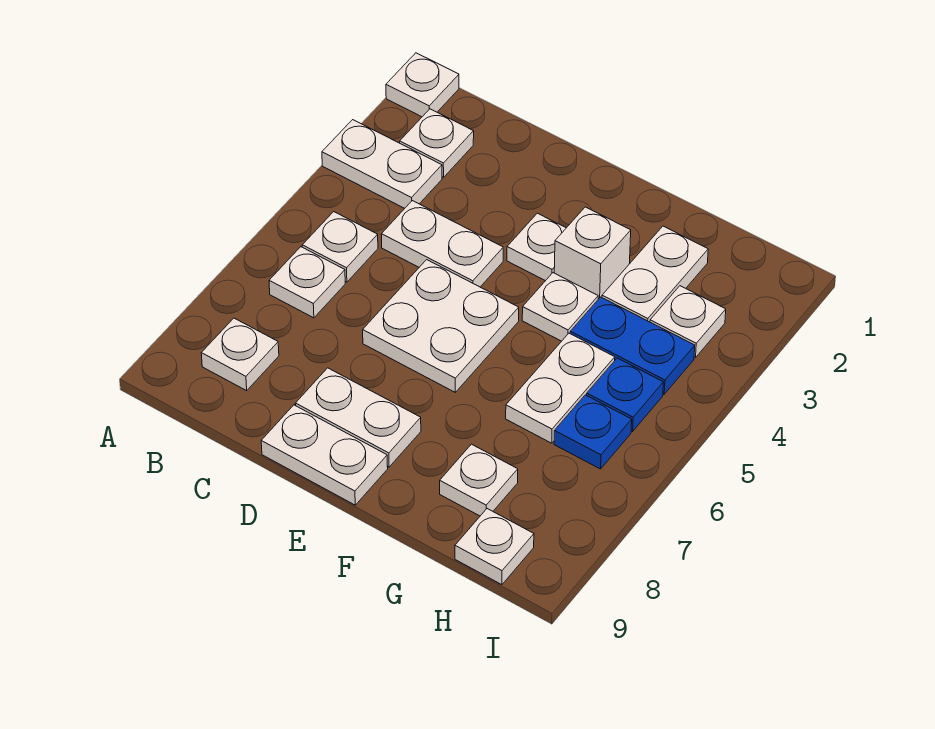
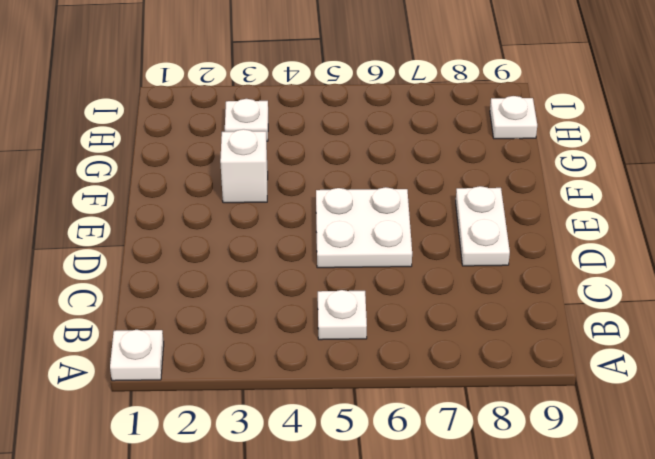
none -> white plate A3:B3 level 1
none -> white plate B2 level 1
none -> white plate B6 level 1

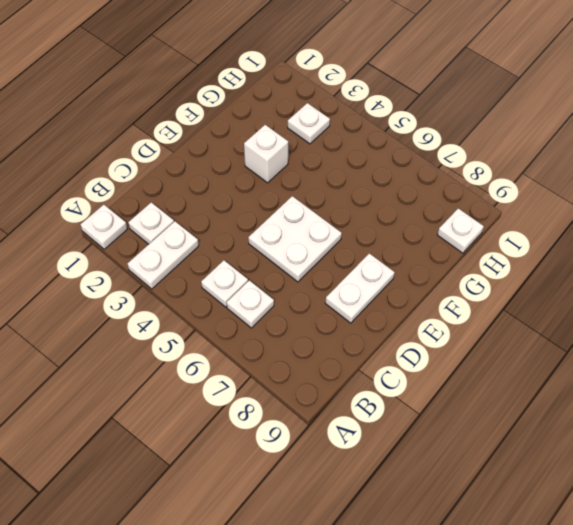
none -> white plate B8 level 1
none -> white plate C4:D4 level 1
none -> white plate D9:E9 level 1

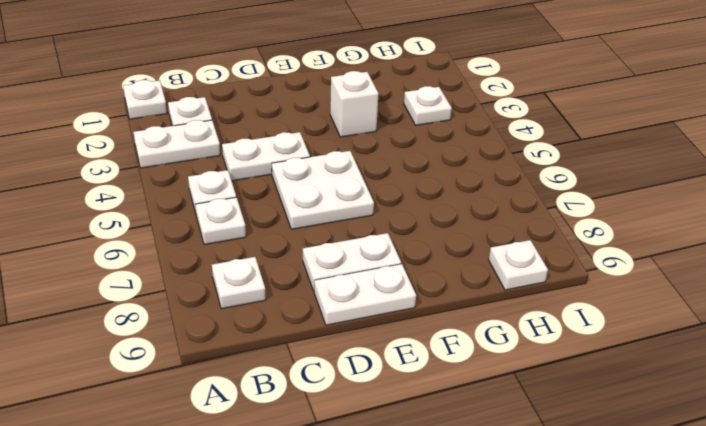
none -> white plate E3 level 1
none -> white plate F4 level 1
none -> white plate G2:G3 level 1

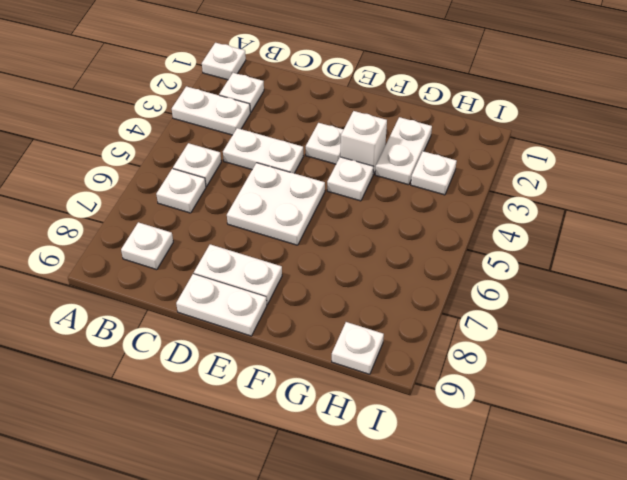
none -> blue plate G4:H4 level 1
none -> white plate G5:G6 level 1
none -> white plate G8 level 1

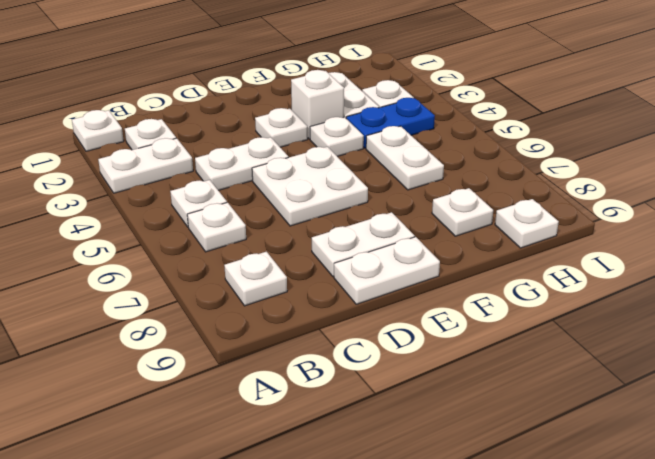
none -> blue plate H5 level 1
none -> blue plate H6 level 1

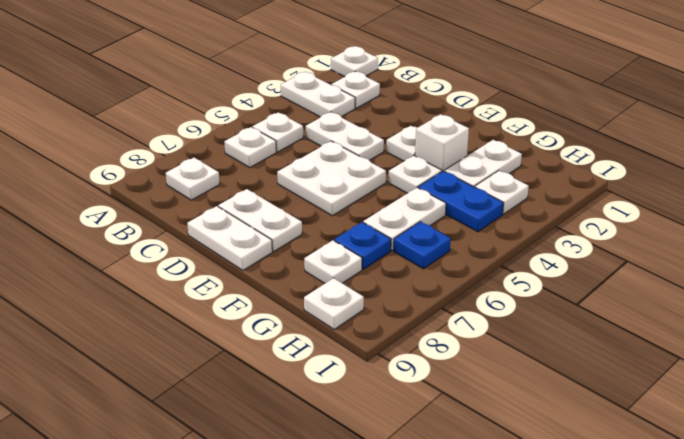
blue plate G7 level 1 -> blue plate H5 level 1

